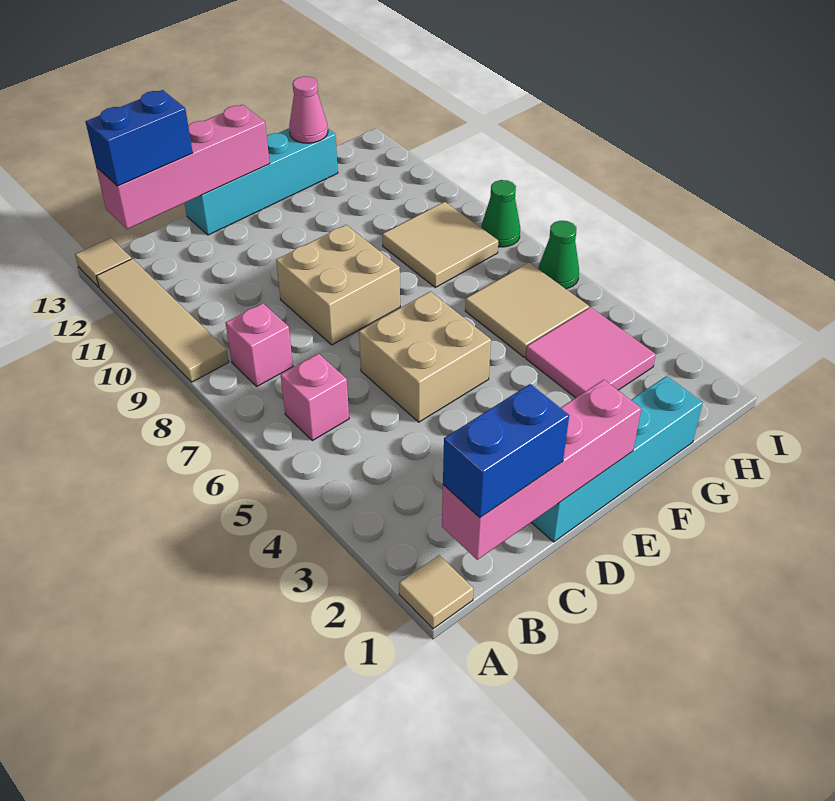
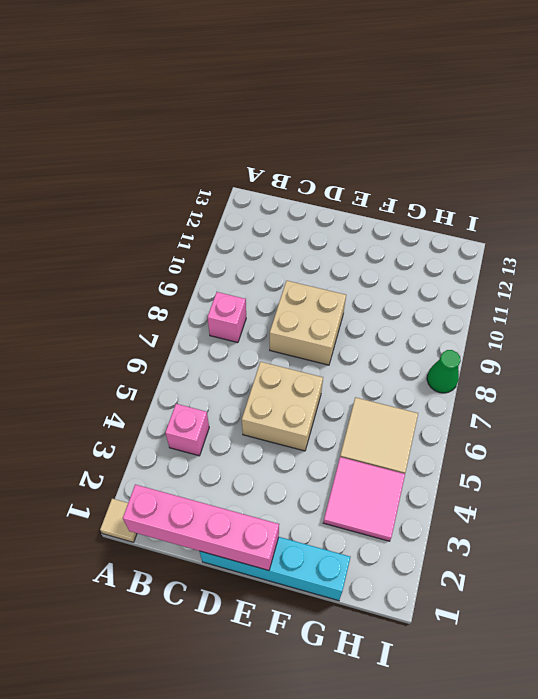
pink brick B4 level 1 -> pink brick B6 level 1
none -> tan tile A9:A12 level 1
none -> tan tile A13 level 1
none -> cyan brick D13:G13 level 1

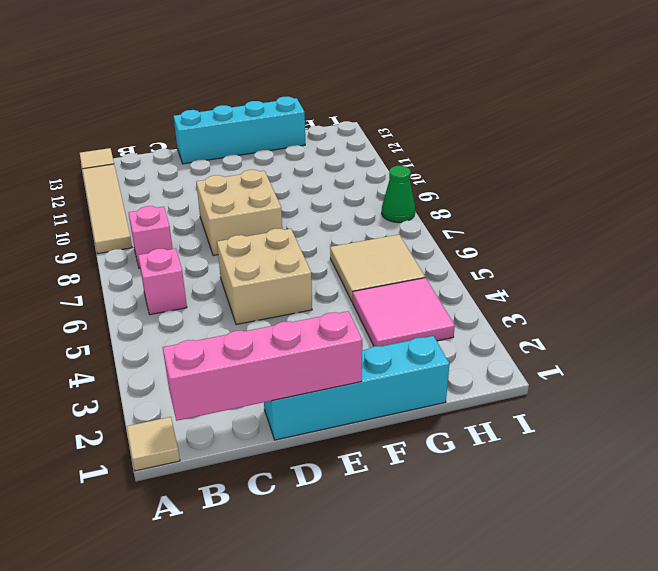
none -> tan tile G8:H9 level 1
none -> green cone I6 level 1
none -> pink brick B13:E13 level 2

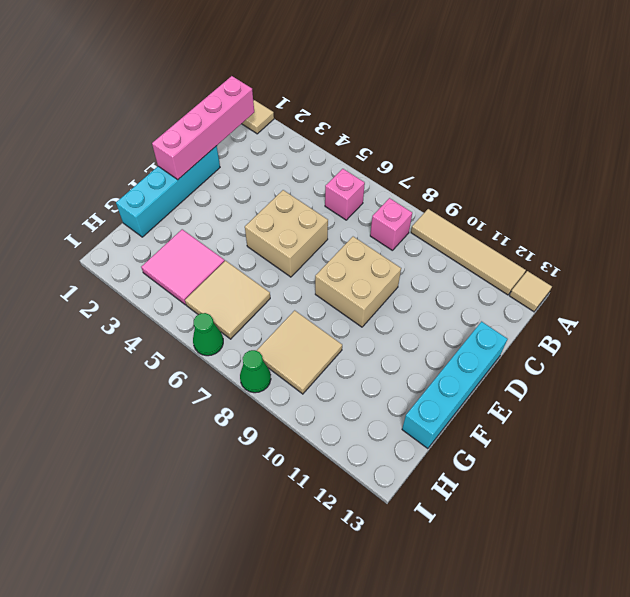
none -> pink brick B13:E13 level 2
none -> pink cone G13 level 2
none -> blue brick B1:C1 level 3

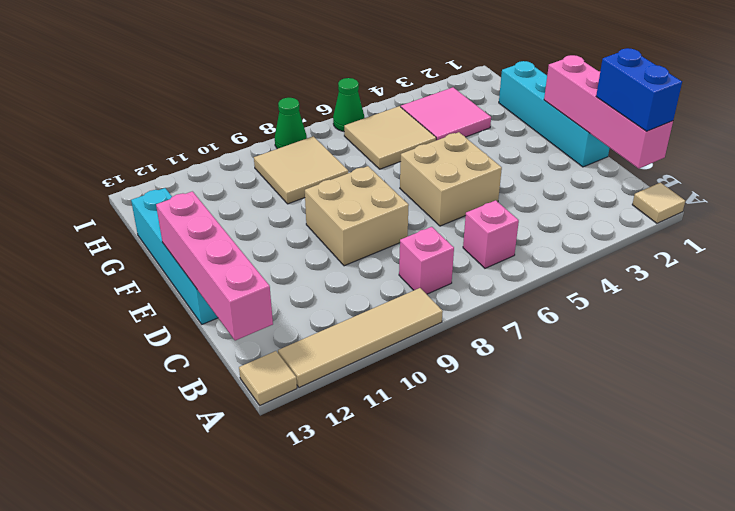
none -> pink cone G13 level 2
none -> blue brick B13:C13 level 3

